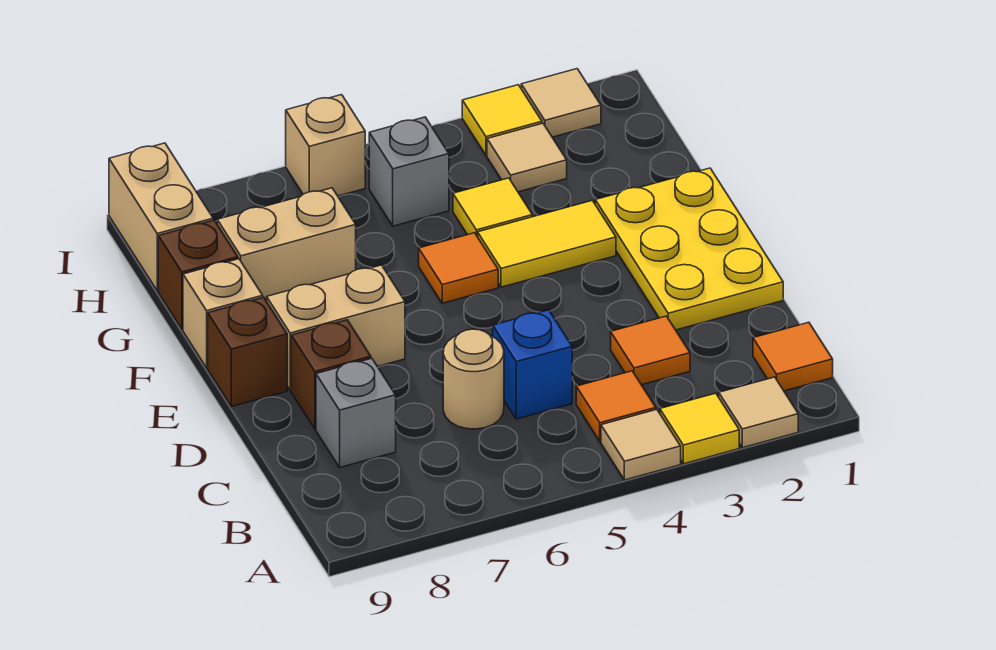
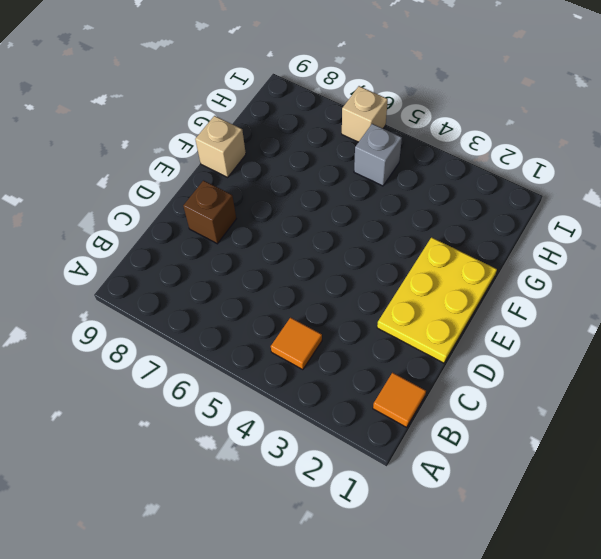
none -> tan tile A2 level 1
none -> yellow tile A3 level 1
none -> tan tile A4 level 1

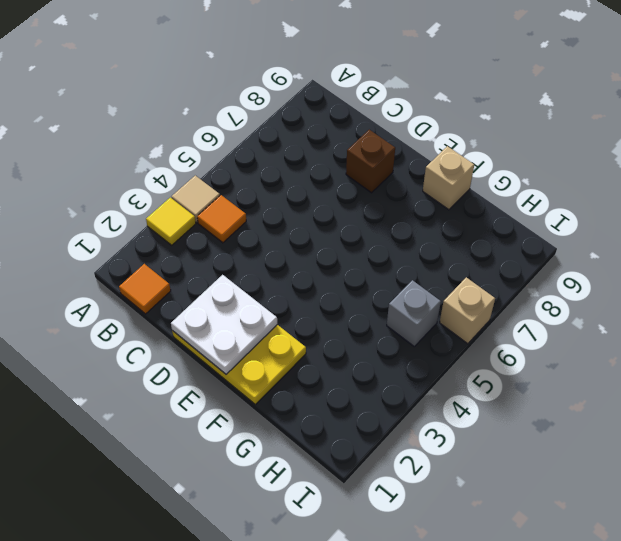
white plate D1:E2 level 2 -> none
none -> tan tile A2 level 1
none -> orange tile C3 level 1
none -> blue brick C5 level 1

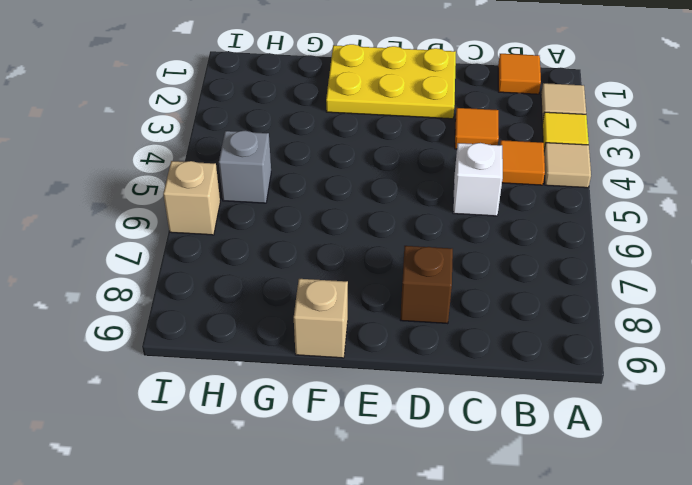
white brick C5 level 1 -> blue brick C5 level 1
none -> tan round brick C6 level 1
none -> grey brick C8 level 1
none -> tan brick E7:E8 level 1

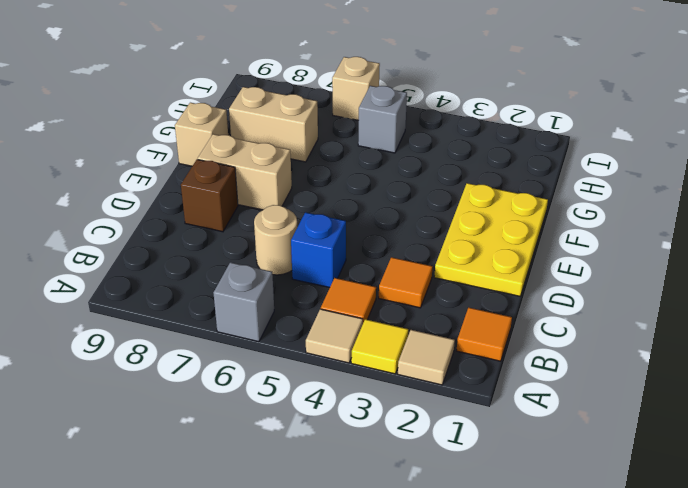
grey brick A6 level 1 -> grey brick C8 level 1
none -> brown brick E9 level 1
none -> yellow tile F3:F4 level 1
none -> orange tile F5 level 1

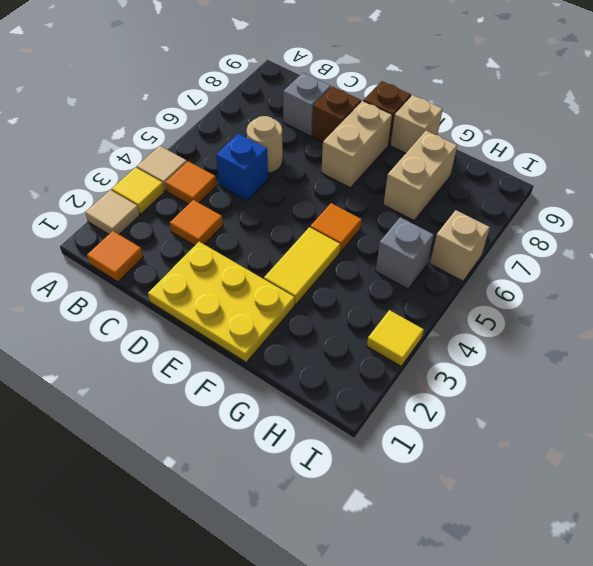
none -> yellow tile G4 level 1
none -> brown brick G9 level 1
none -> tan tile H3 level 1

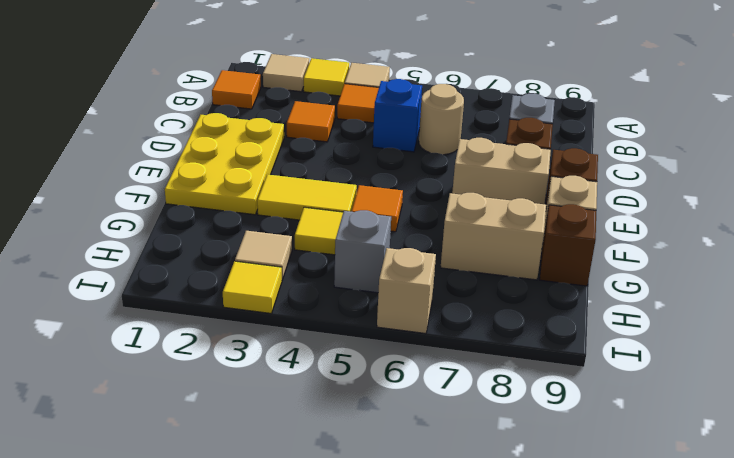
none -> tan brick H9:I9 level 1
none -> tan tile I2 level 1

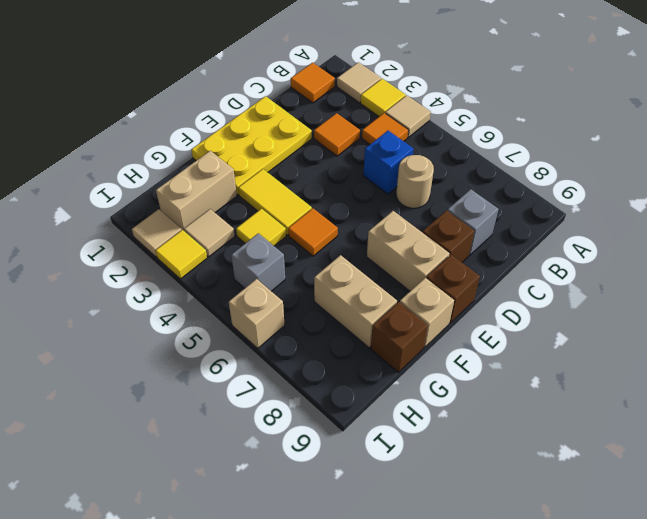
tan brick G2:H2 level 1 -> tan brick H9:I9 level 1

